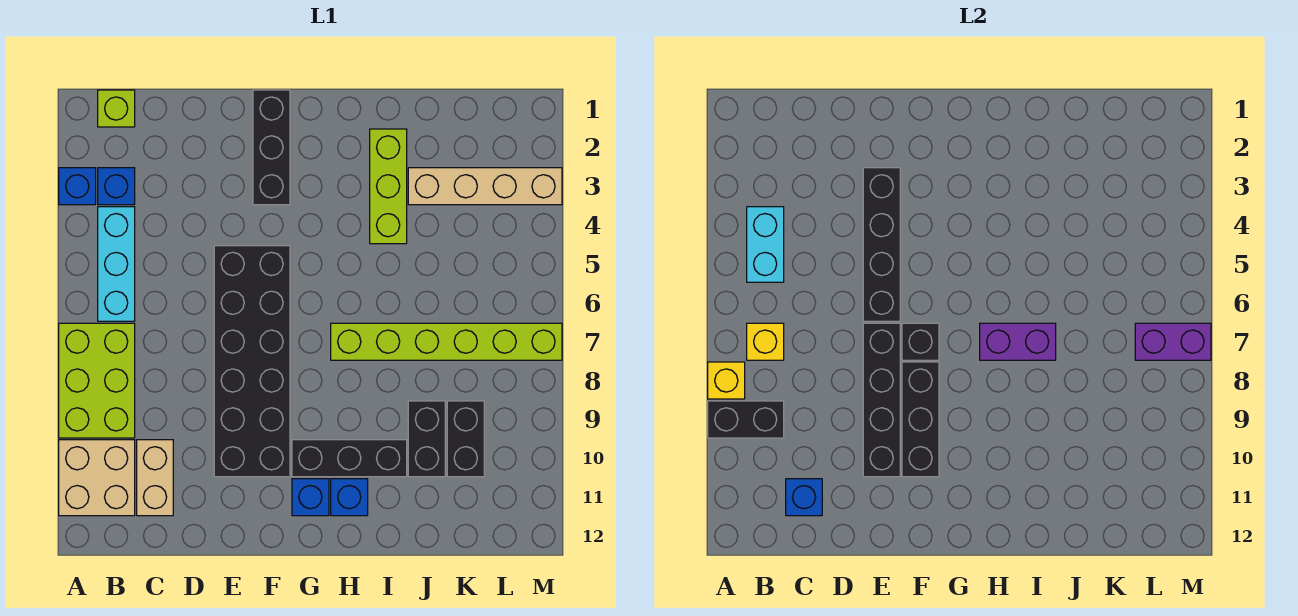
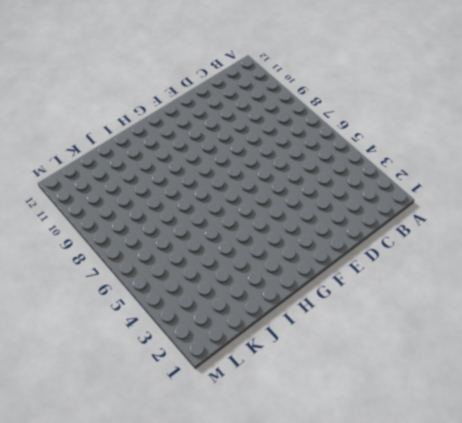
none -> blue brick A3 level 1
none -> lime brick A7:B9 level 1
none -> tan brick A10:B11 level 1

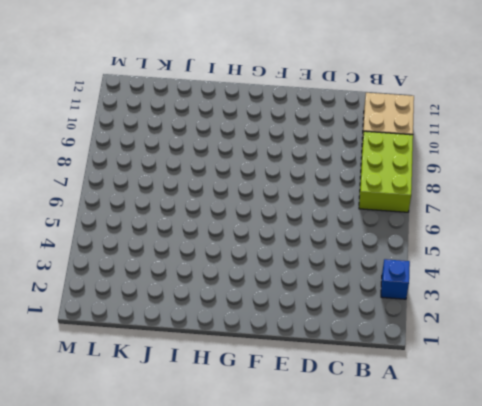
none -> lime brick B1 level 1
none -> blue brick B3 level 1
none -> cyan brick B4:B6 level 1

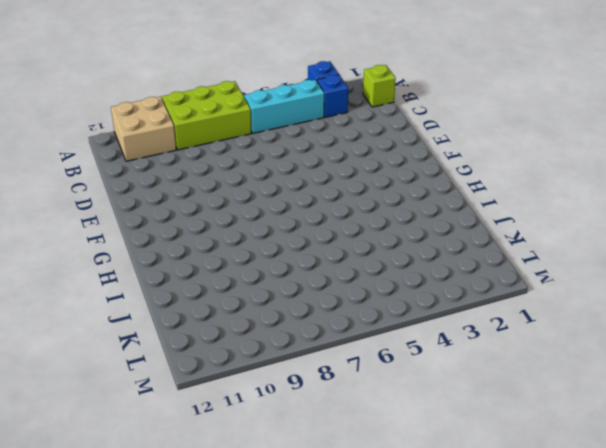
none -> tan brick C10:C11 level 1
none -> black brick E5:F10 level 1
none -> black brick F1:F3 level 1

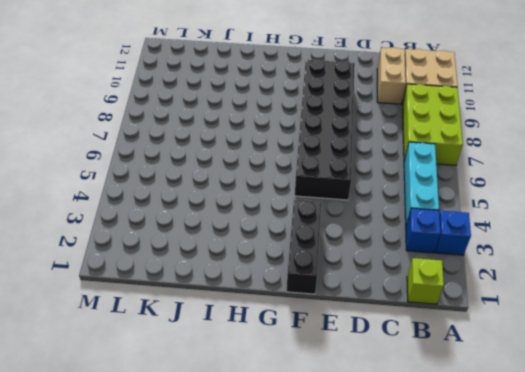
none -> black brick G10:I10 level 1
none -> blue brick G11 level 1
none -> lime brick H7:M7 level 1

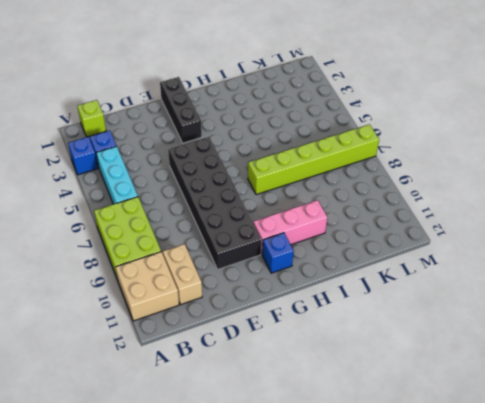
pink brick G10:I10 level 1 -> black brick G10:I10 level 1
none -> blue brick H11 level 1
none -> lime brick I2:I4 level 1
none -> tan brick J3:M3 level 1

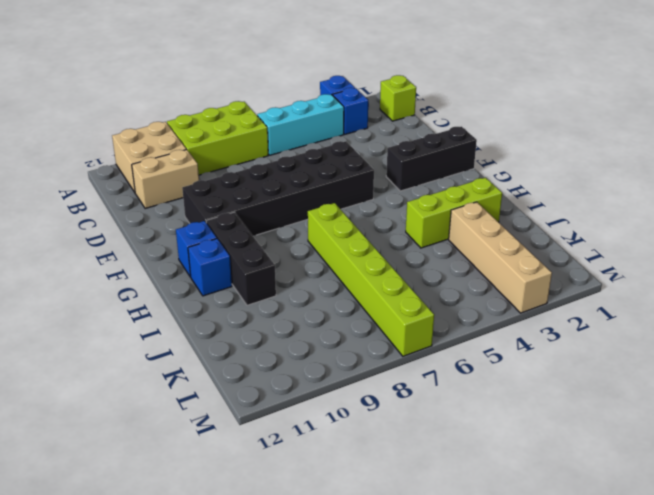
none -> black brick J9:J10 level 1
none -> black brick K9:K10 level 1
none -> yellow brick A8 level 2

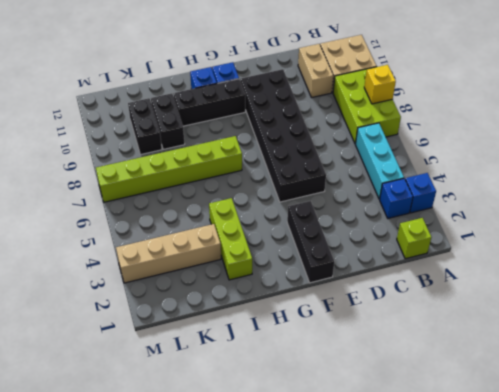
none -> black brick A9:B9 level 2
none -> cyan brick B4:B5 level 2
none -> yellow brick B7 level 2

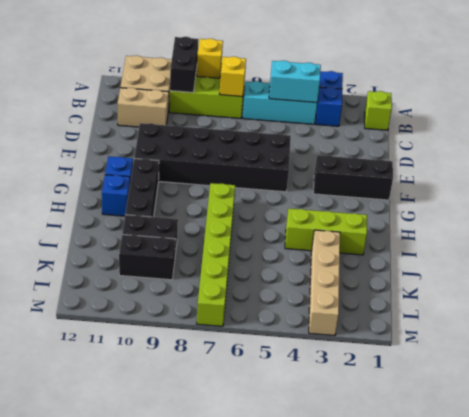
none -> blue brick C11 level 2
none -> black brick E3:E6 level 2
none -> black brick E7:E10 level 2

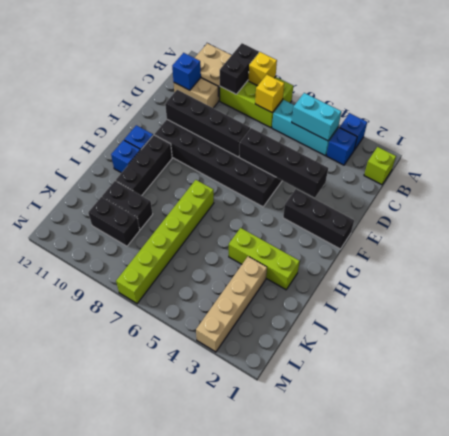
none -> black brick F7 level 2
none -> black brick F8:F10 level 2
none -> purple brick H7:I7 level 2

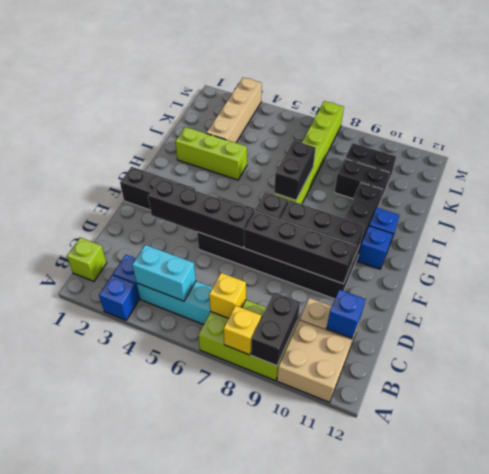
black brick H7:I7 level 2 -> purple brick H7:I7 level 2
none -> purple brick L7:M7 level 2

